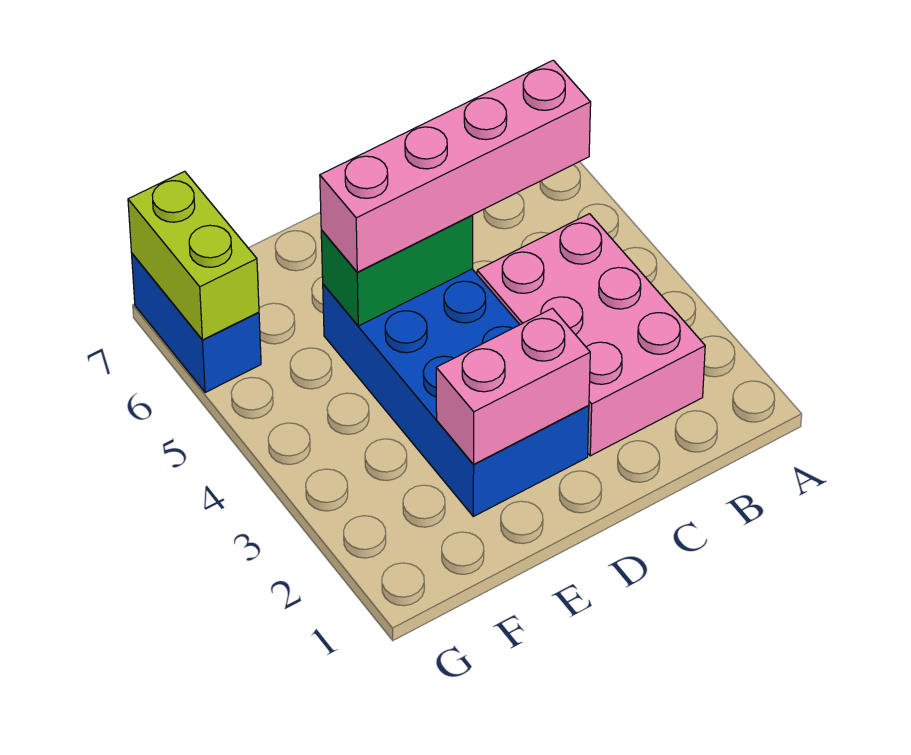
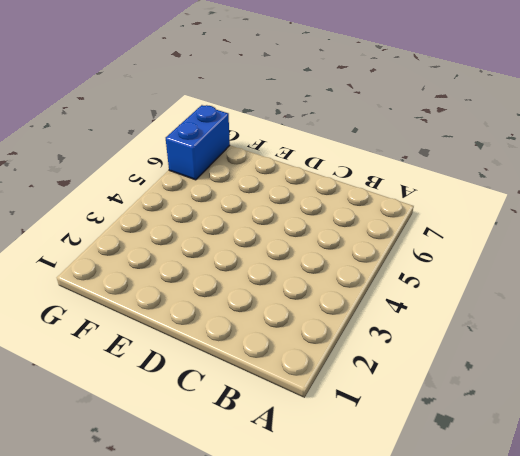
none -> pink brick B2:C4 level 1
none -> blue brick D2:E5 level 1

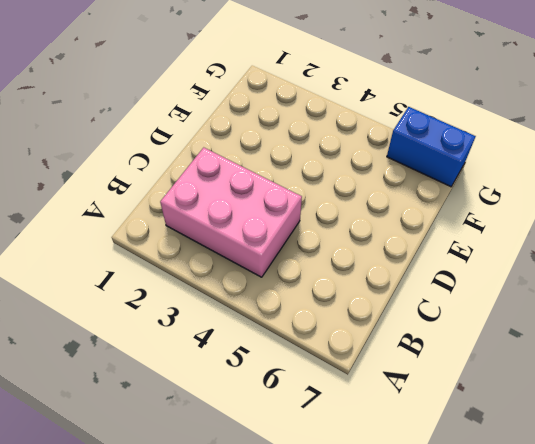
none -> blue brick D2:E5 level 1
none -> pink brick D2:E2 level 2

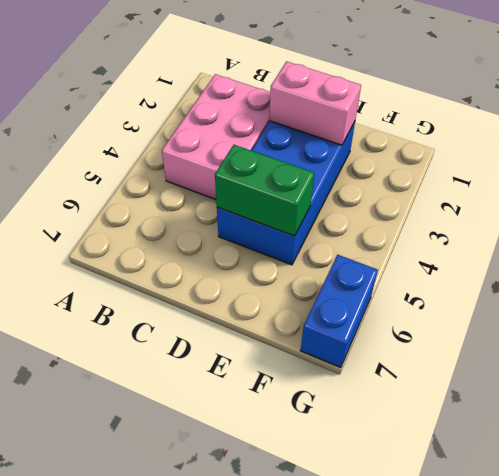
none -> lime brick G6:G7 level 2
none -> pink brick B5:E5 level 3

